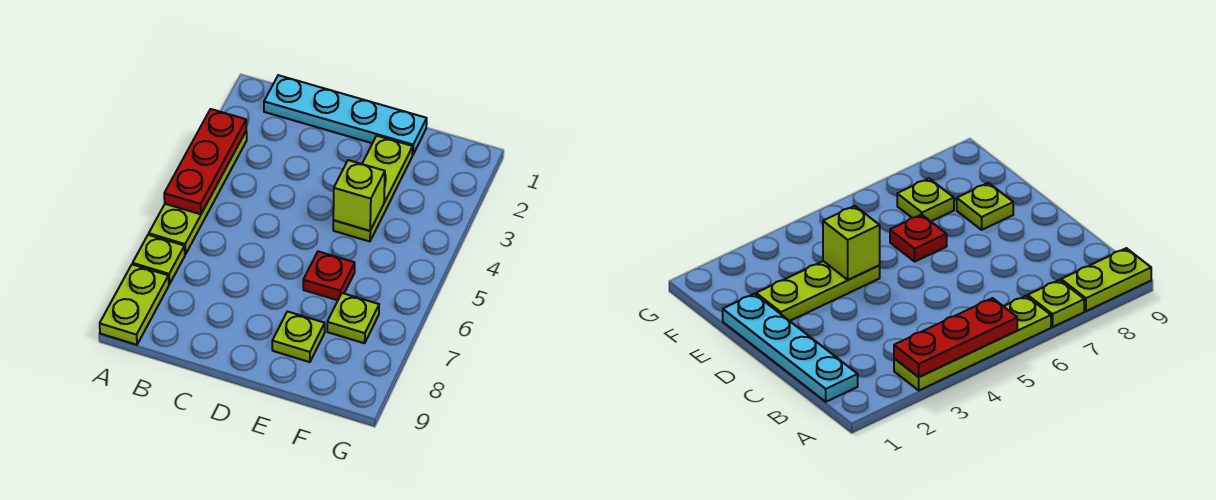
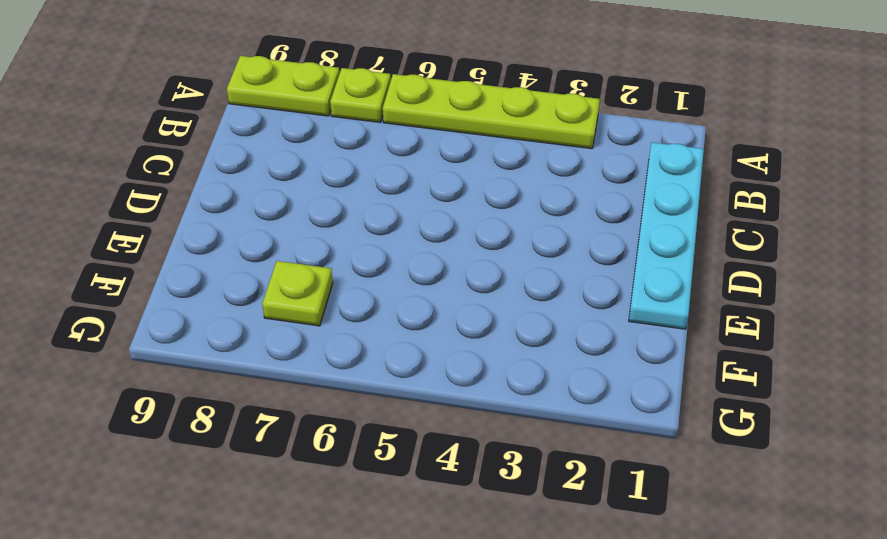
none -> lime plate E2:E4 level 1
none -> red plate E6 level 1

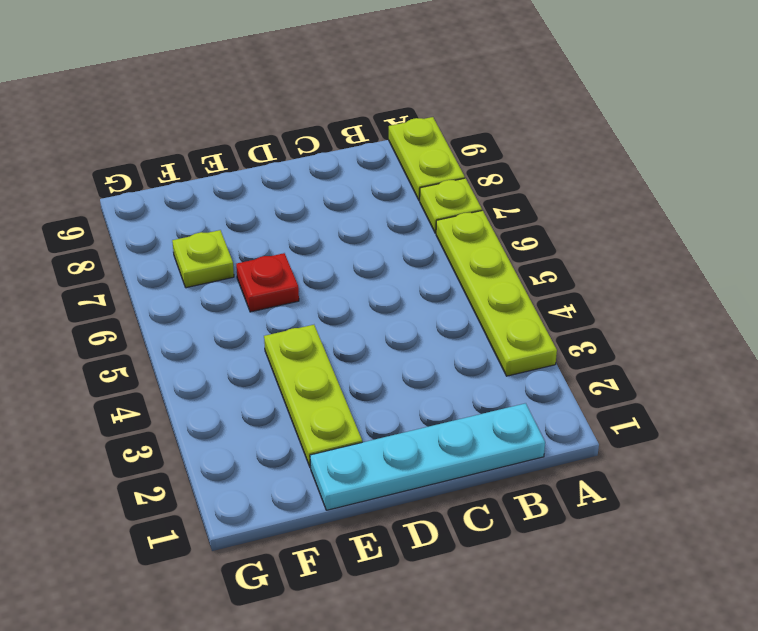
none -> lime plate E8 level 1
none -> red plate A3:A5 level 2

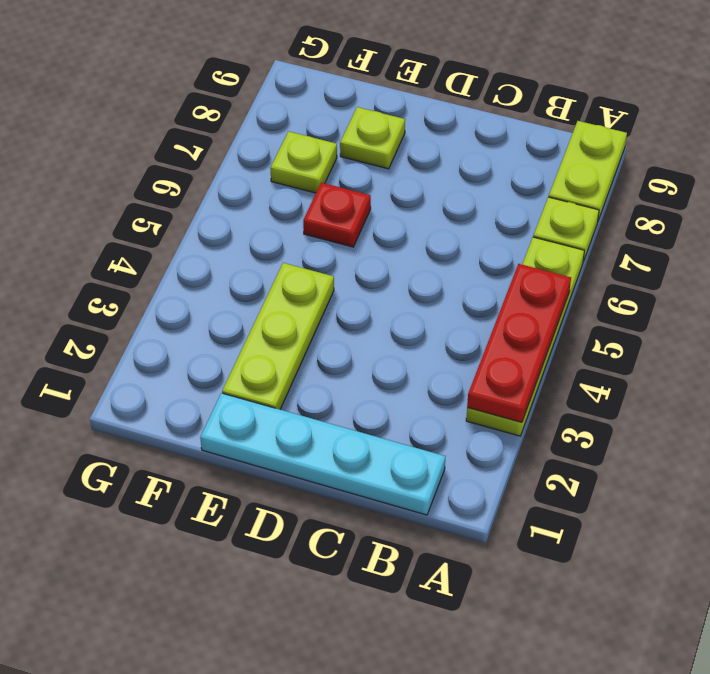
none -> lime brick E4 level 2

